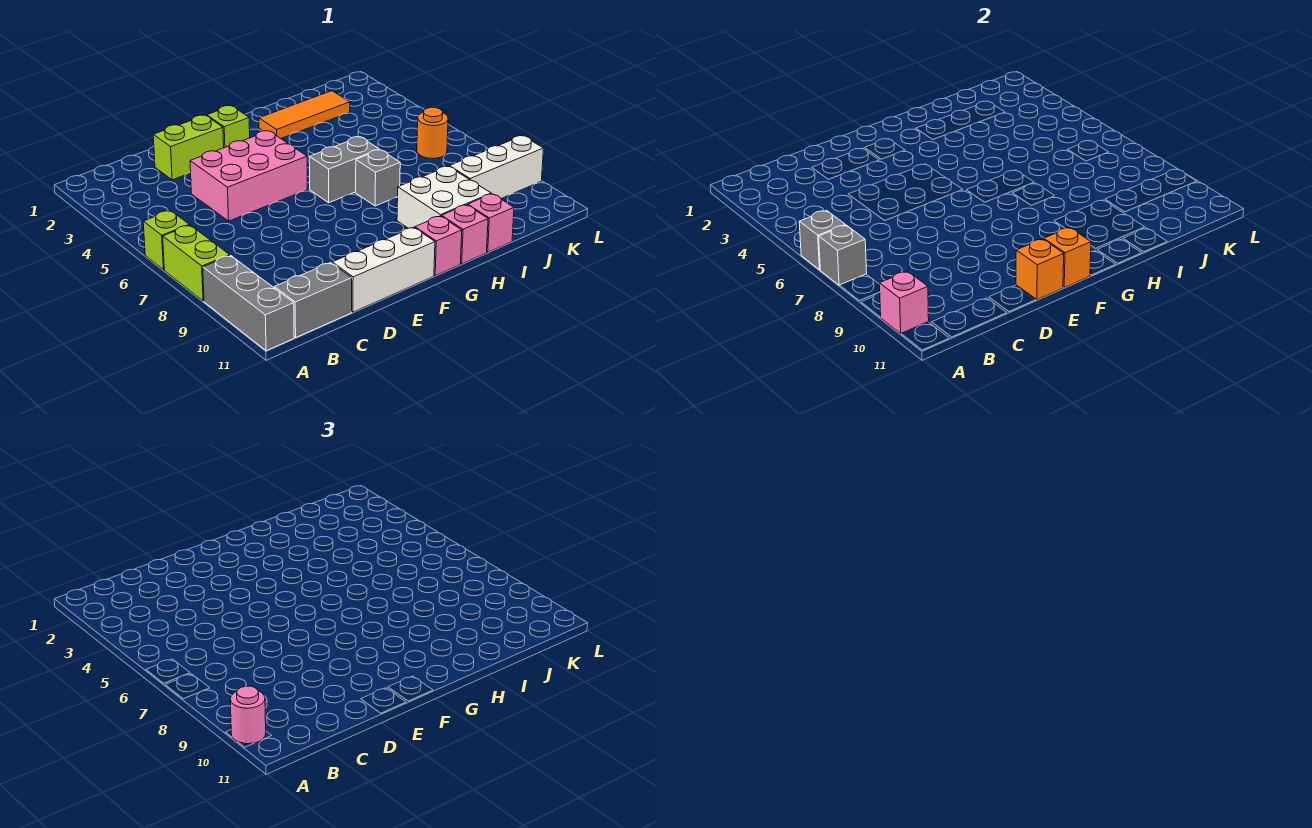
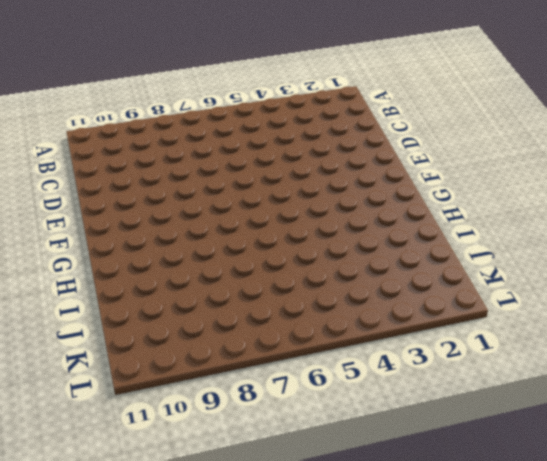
none -> lime brick A6 level 1
none -> lime brick A7:A8 level 1
none -> grey brick A9:A11 level 1

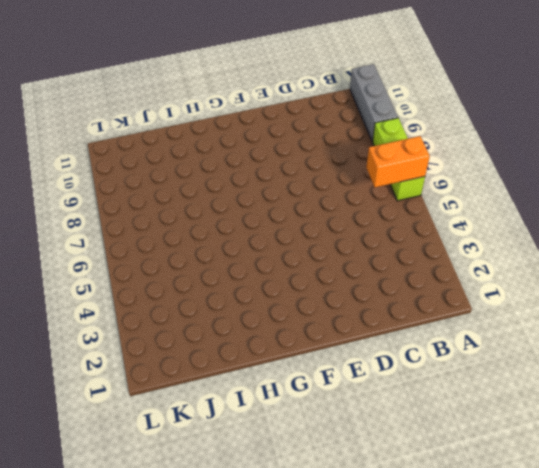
orange brick A6:B6 level 2 -> grey brick A6 level 2
none -> grey brick B11:C11 level 1
none -> lime brick D2:E2 level 1
none -> pink brick D4:F5 level 1

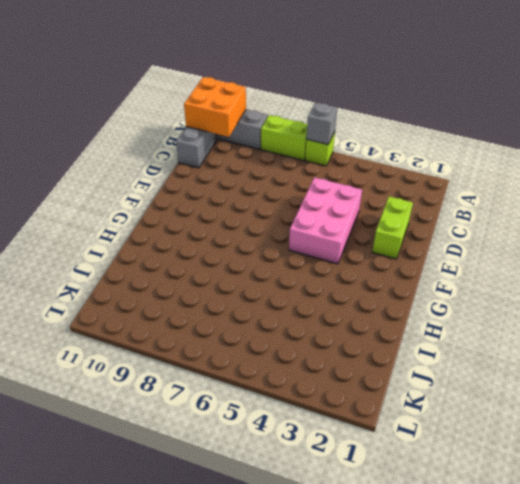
orange brick A10:B11 level 2 -> pink brick A10 level 2
none -> white brick D11:F11 level 1
none -> lime brick F2 level 1
none -> grey brick G6:H6 level 1

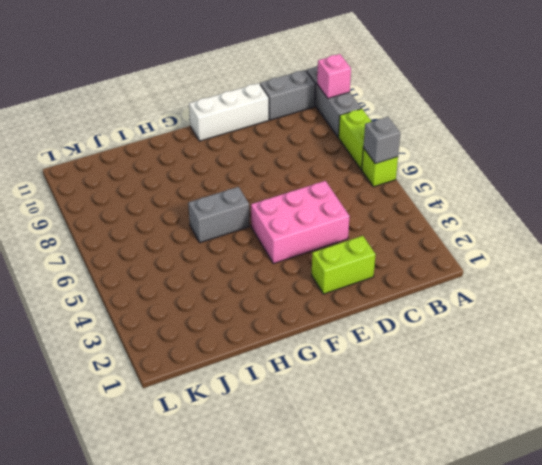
none -> lime brick F2 level 1
none -> pink brick G11 level 1
none -> orange tile H2:J2 level 1

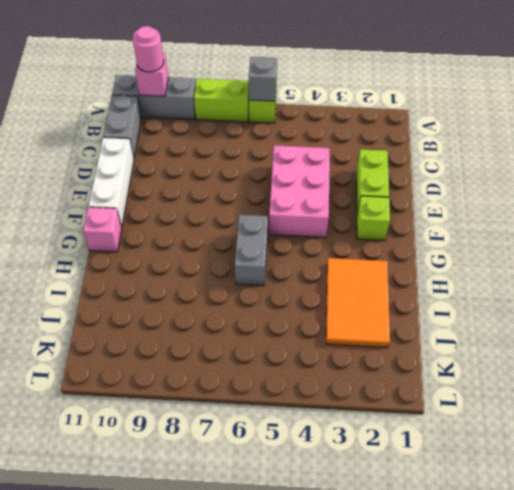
orange tile H2:J3 level 1 -> orange tile H2:J2 level 1
none -> grey brick H7 level 1
none -> white brick H9:I10 level 1
none -> pink brick H11 level 1

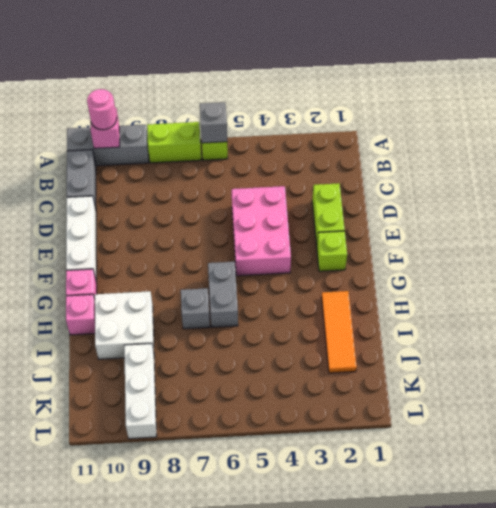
none -> pink brick I11 level 1
none -> orange round brick K6 level 1
none -> grey brick A7 level 2

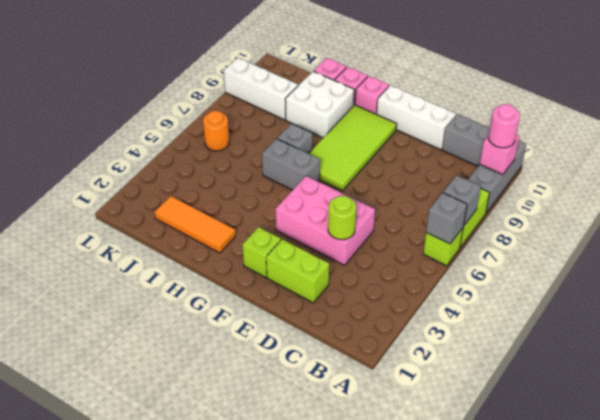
lime round brick D4 level 2 -> none
lime tile F7:G10 level 1 -> none
none -> orange brick E11 level 2
none -> orange brick F11 level 2

